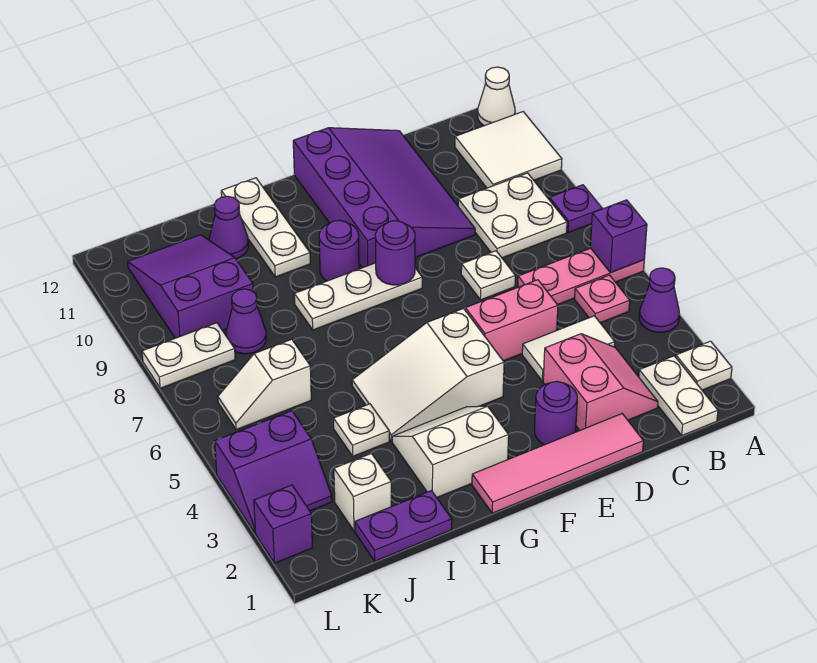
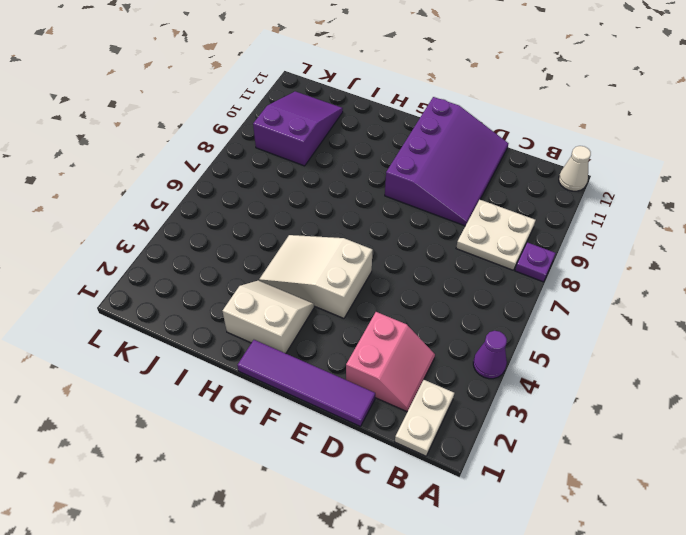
purple tile D1:G1 level 1 -> pink tile D1:G1 level 1
none -> white plate A2 level 1
none -> pink plate A6:C6 level 1
none -> white tile A10:B11 level 1
none -> pink plate B5 level 1

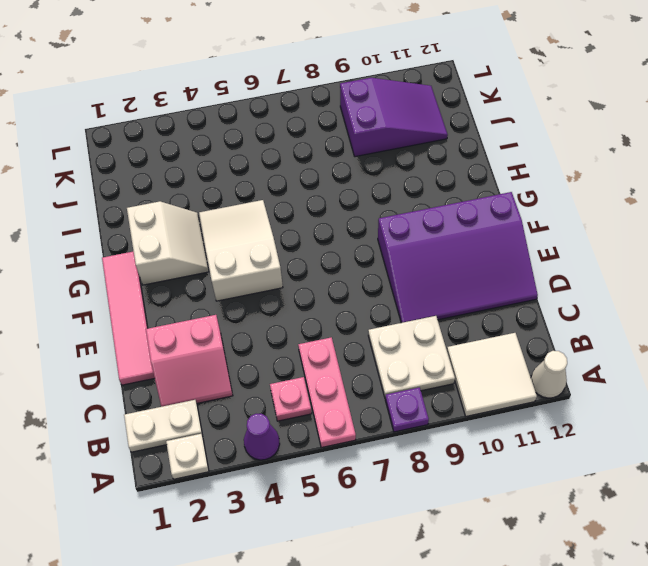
none -> white tile C4:D4 level 1
none -> pink brick D5:E5 level 1
none -> white plate D7 level 1
none -> purple round brick E2 level 1

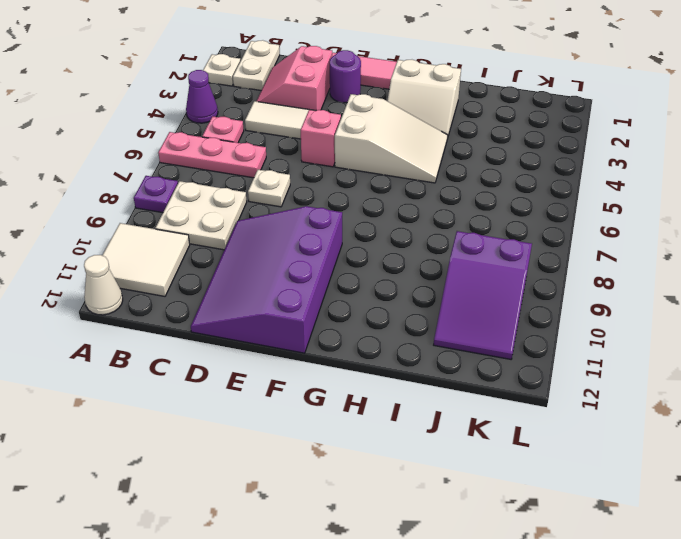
pink brick E5 level 1 -> pink brick D5:E5 level 1
none -> white plate F8:H8 level 1
none -> purple round brick G9 level 1
none -> white plate H10:H12 level 1
none -> purple plate I1:J1 level 1

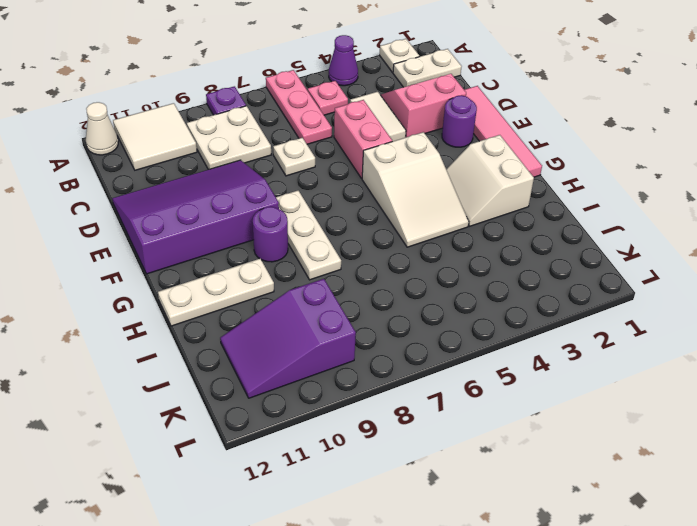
none -> purple plate I1:J1 level 1
none -> white plate I4 level 1
none -> purple cone I11 level 1
none -> white brick J2 level 1

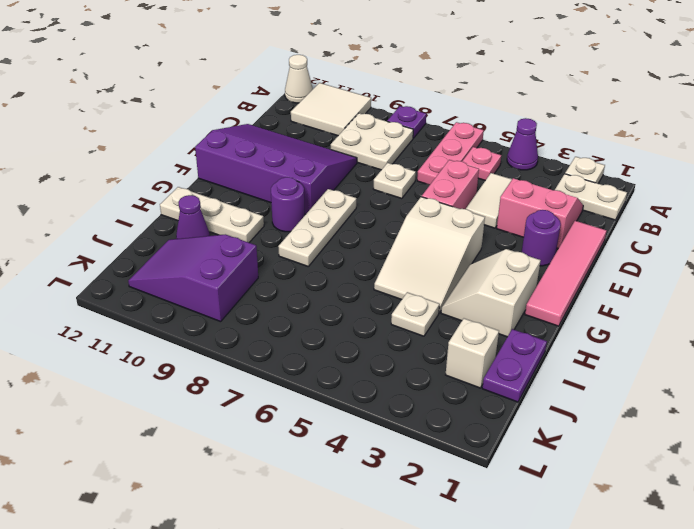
none -> white slope J6:K6 level 1 top J
none -> purple cone J8 level 1
none -> purple slope K3:L4 level 1 top 4
none -> white plate K8:L8 level 1

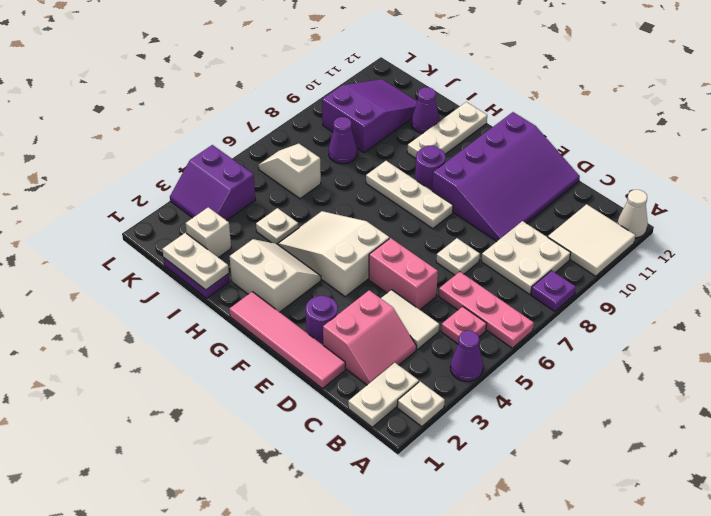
white plate I1:J1 level 2 -> white plate K8:L8 level 1
none -> purple brick L2 level 1
none -> purple brick A6 level 2
none -> purple round brick F8 level 2

